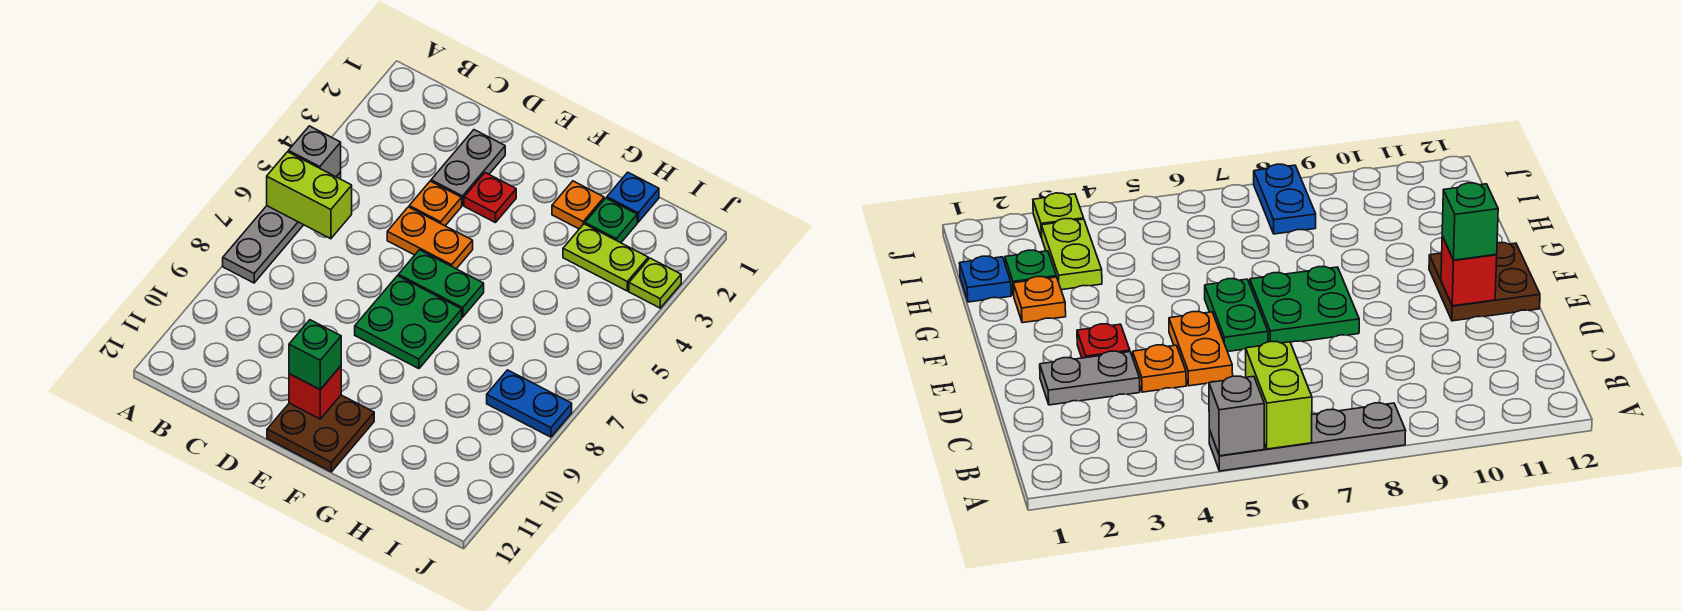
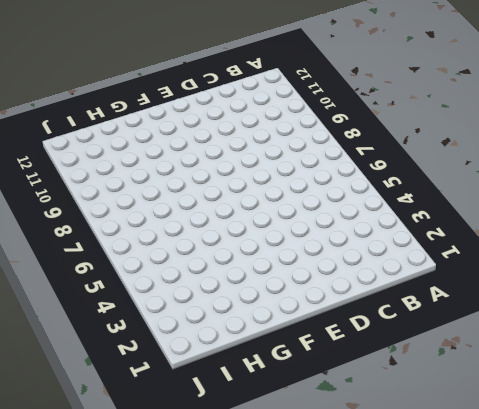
none -> grey plate A5:A8 level 1
none -> grey plate D2:D3 level 1
none -> orange plate D4 level 1

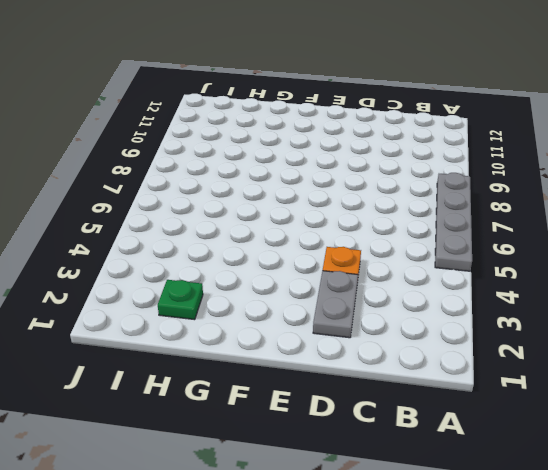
none -> orange plate D5:E5 level 1
none -> red plate E3 level 1
none -> green plate E6:F6 level 1

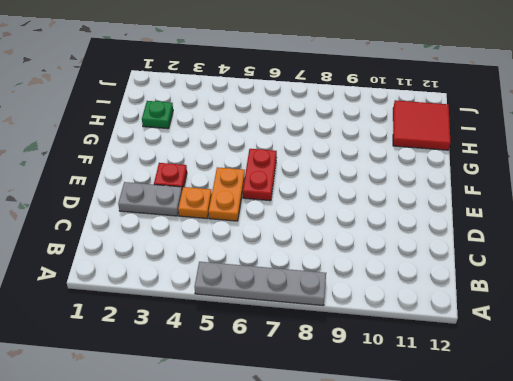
red plate E6:F6 level 1 -> green plate E6:F6 level 1
red tile H11:I12 level 1 -> none
none -> green plate E7:F8 level 1
none -> brown plate E11:F12 level 1
none -> orange plate G2 level 1

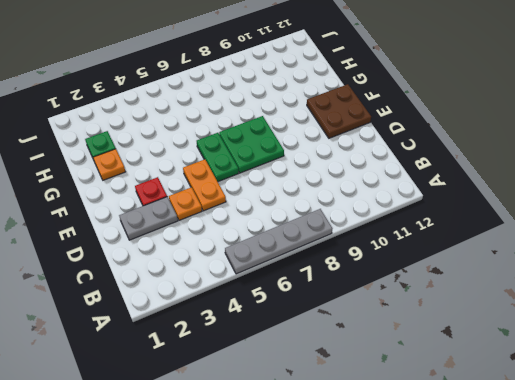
none -> blue plate H1 level 1
none -> lime plate H3:I3 level 1
none -> blue plate I8:J8 level 1

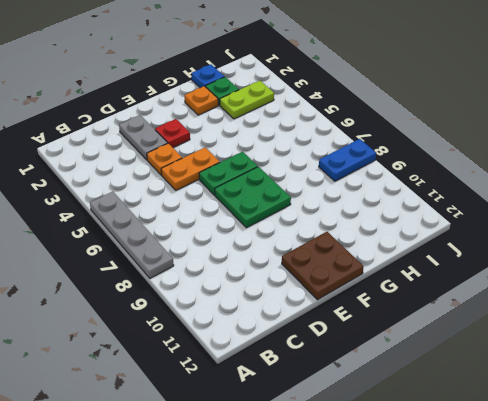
none -> lime plate J3 level 1
none -> grey brick A5 level 2
none -> lime brick A6:B6 level 2

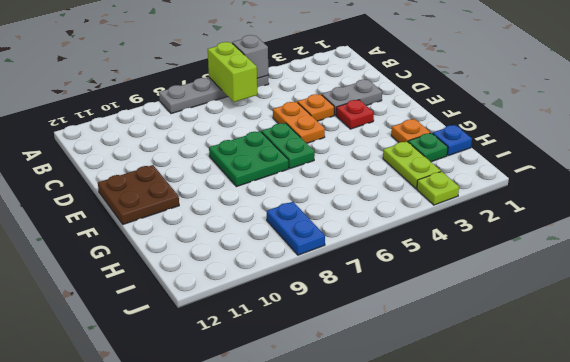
none -> red brick E11 level 2
none -> green brick E11 level 3

